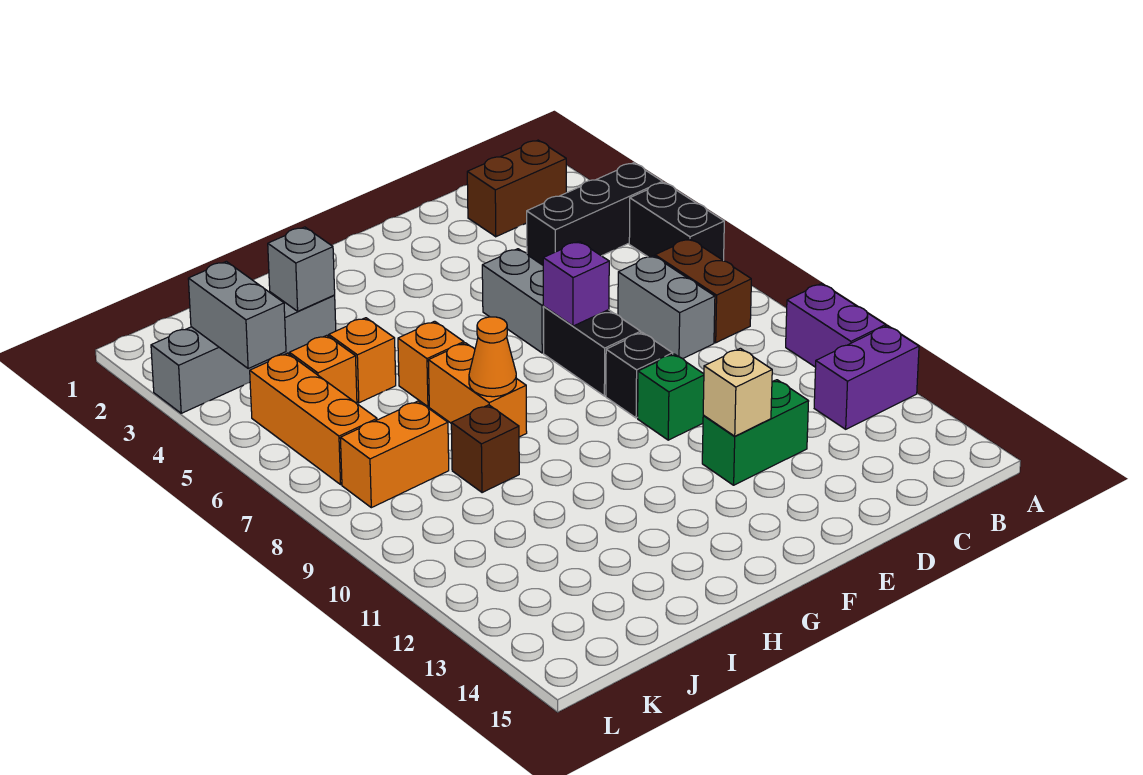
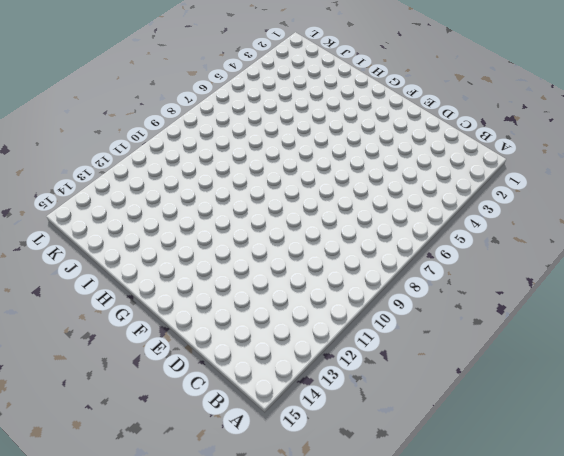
none -> black brick A4:C4 level 1
none -> black brick A5:A6 level 1
none -> purple brick A10:A11 level 1

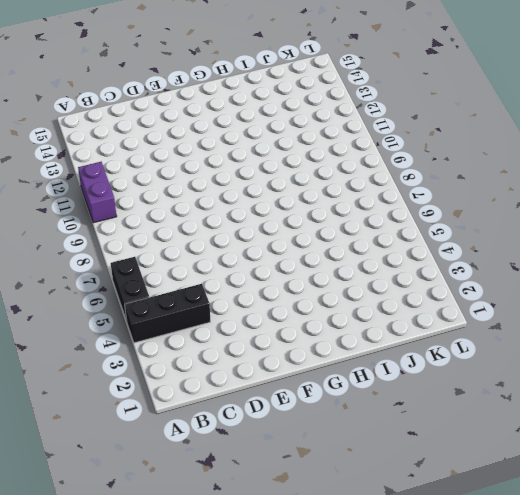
none -> purple brick A12:B12 level 1
none -> brown brick B2:C2 level 1
none -> brown brick B7:B8 level 1

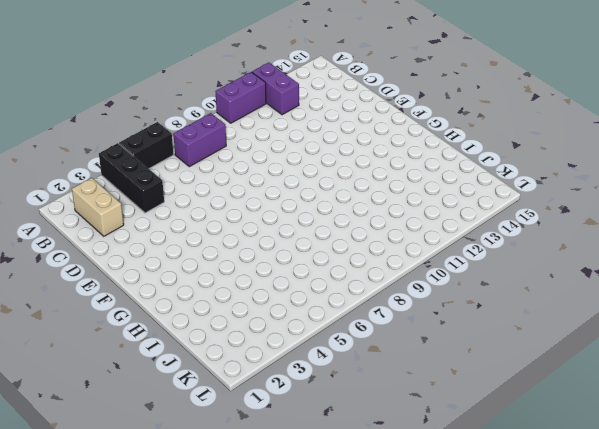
tan brick B2:C2 level 1 -> brown brick B2:C2 level 1
purple brick B7:B8 level 1 -> brown brick B7:B8 level 1
none -> grey brick C7:C8 level 1
none -> green brick D12:E12 level 1
none -> grey brick E5:E6 level 1

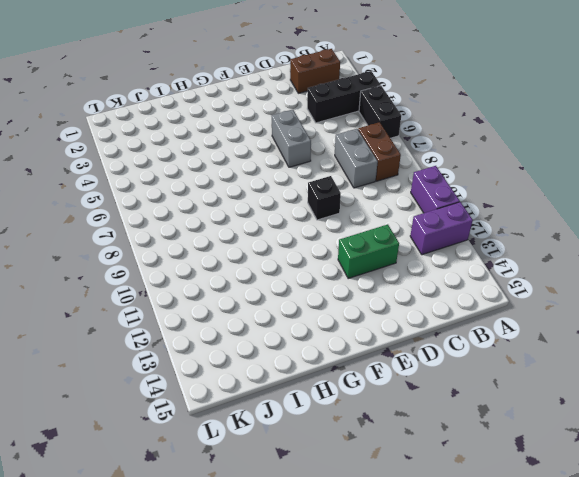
none -> black brick E7:E8 level 1
none -> green brick E10 level 1
none -> orange brick H6 level 1

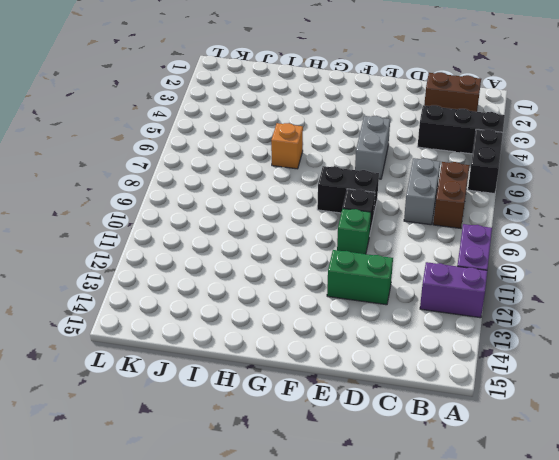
black brick E8:F8 level 1 -> black brick E7:E8 level 1
none -> orange brick H7:H8 level 1
none -> grey brick I3:L3 level 1
none -> orange brick I5 level 1

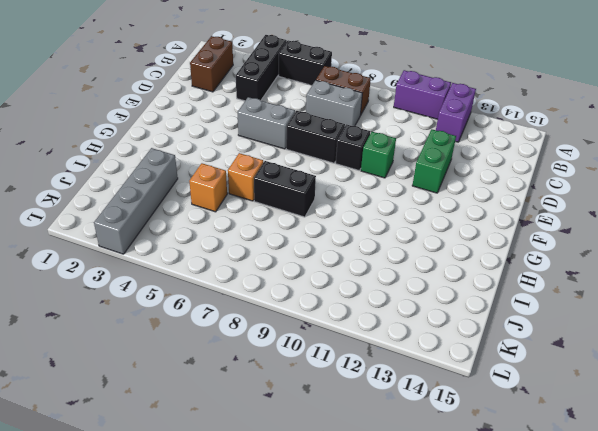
black brick H7:H8 level 1 -> orange brick H7:H8 level 1
none -> brown brick I9 level 1
none -> orange brick J5 level 1
none -> orange brick J8:K8 level 1

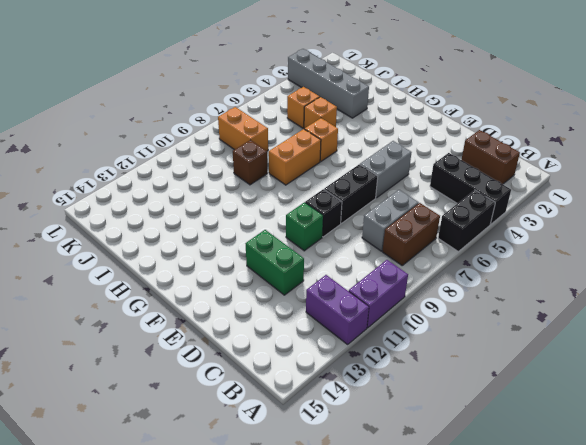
none -> orange brick K5:K7 level 1
none -> purple brick E7 level 2
none -> tan brick E12 level 2

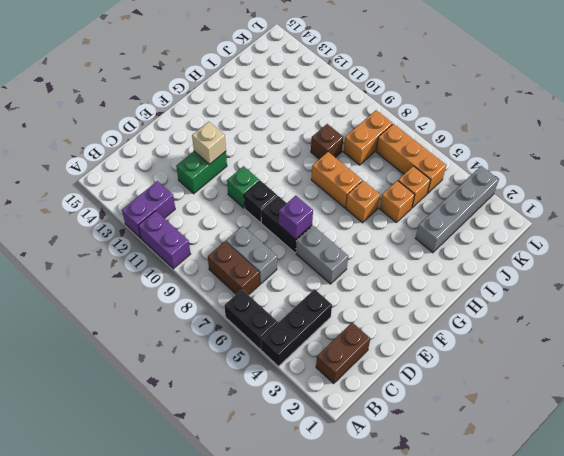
none -> orange cone H8 level 2
none -> grey brick I3 level 2
none -> grey brick K3:K4 level 2

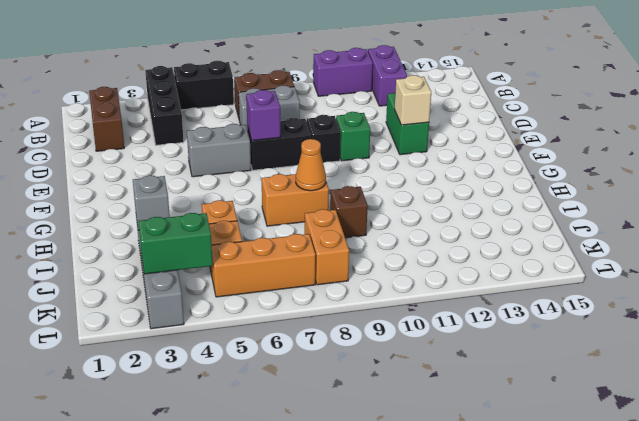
green brick K3:K4 level 2 -> grey brick K3:K4 level 2
none -> orange brick H6 level 1

